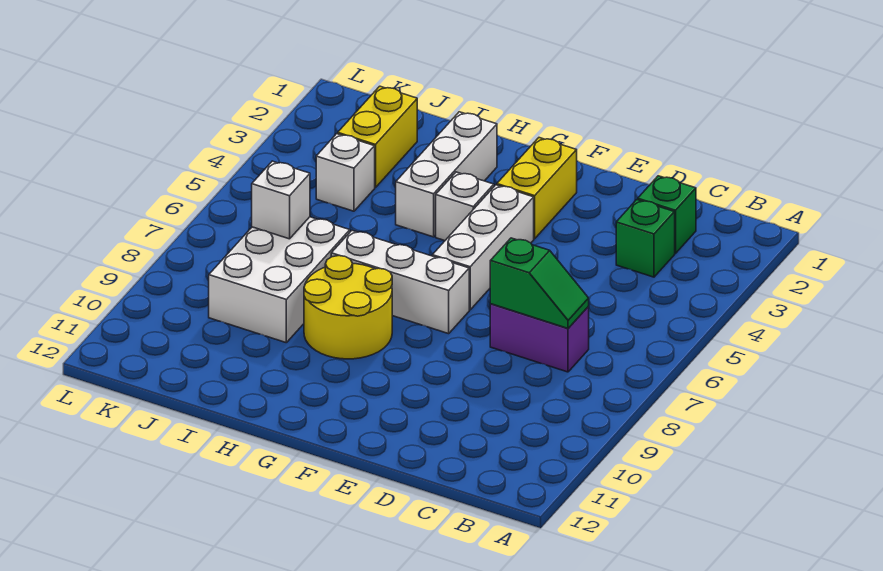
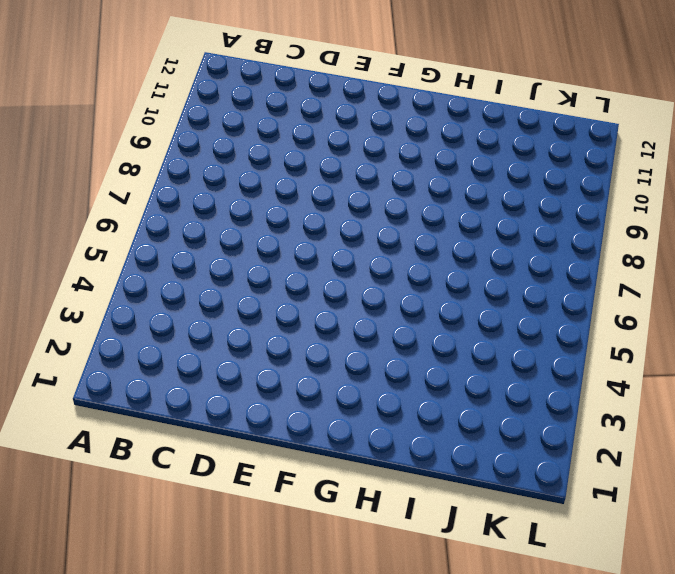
none -> green brick C2 level 1
none -> green brick C3 level 1
none -> purple brick C7:D7 level 1

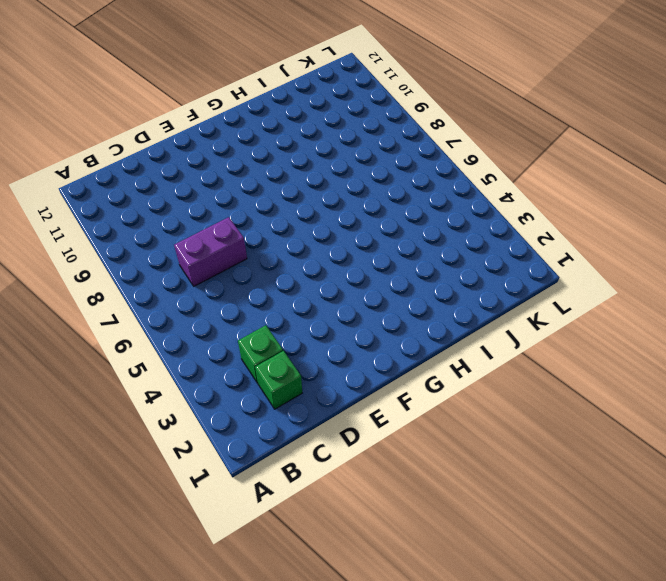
none -> yellow brick F2:F3 level 1
none -> white brick F4:F6 level 1
none -> white brick F7:H7 level 1

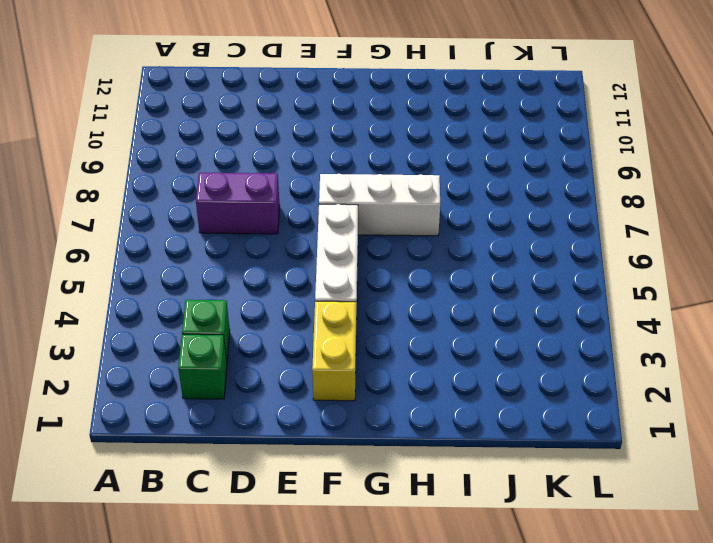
none -> white brick G4 level 1
none -> yellow round brick G8:H9 level 1
none -> white brick H2:H4 level 1

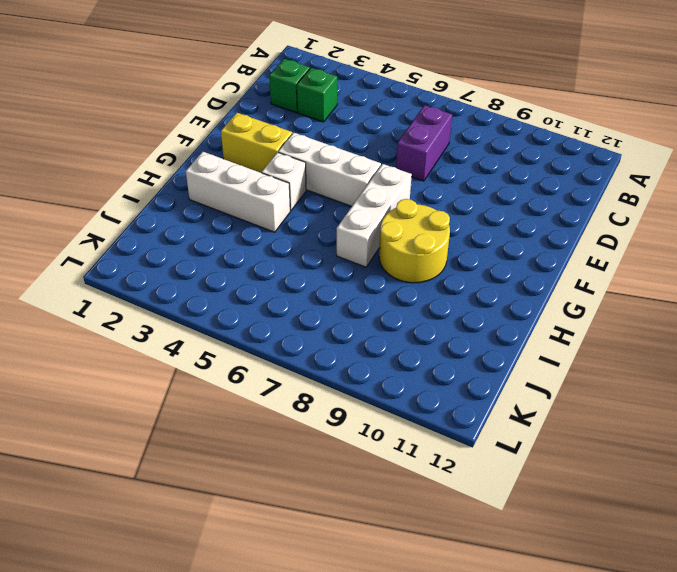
none -> white brick I7:J9 level 1
none -> yellow brick J2:J3 level 1
none -> white brick J4 level 1

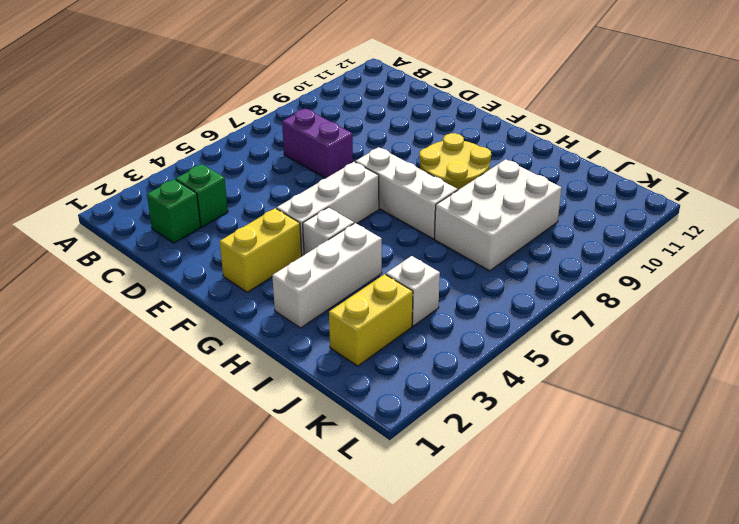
none -> green slope C7:D7 level 2 top D
none -> white brick J7 level 2

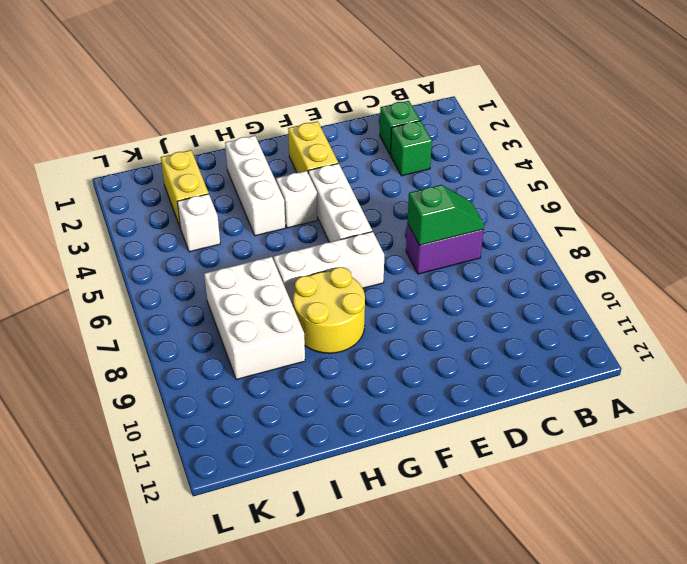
none -> white brick J7 level 2

